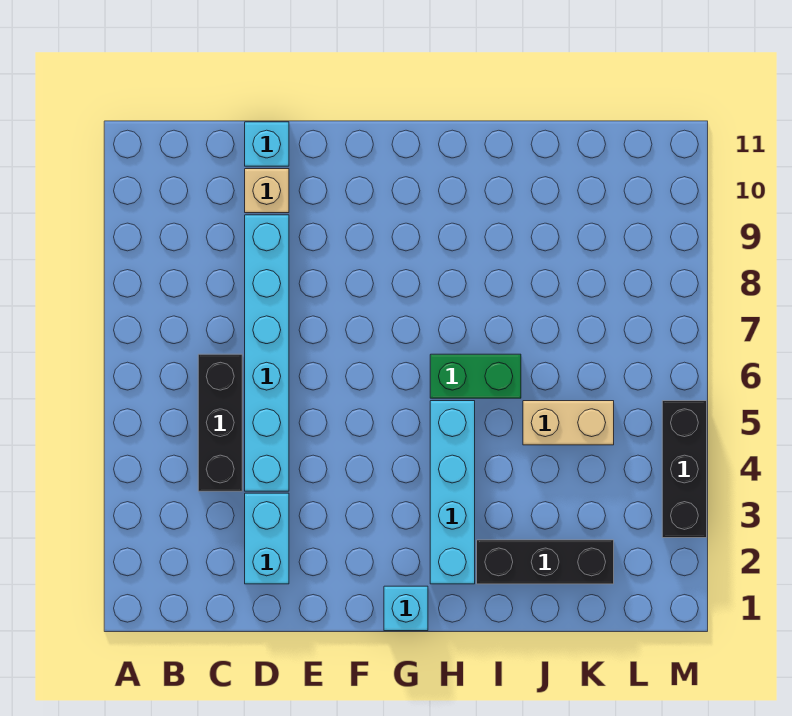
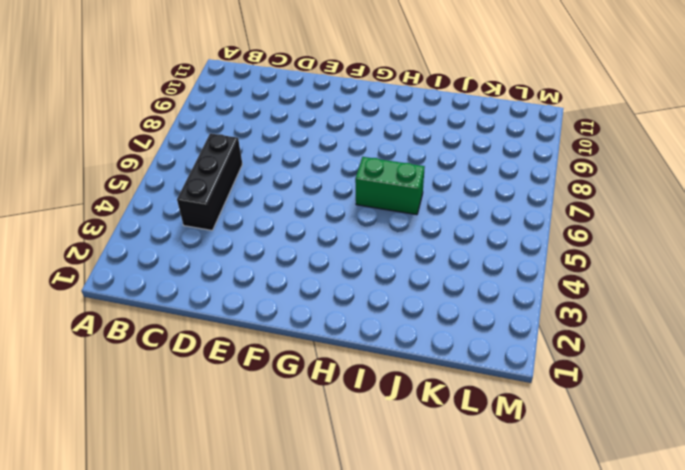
none -> cyan brick D2:D3 level 1
none -> cyan brick D4:D9 level 1

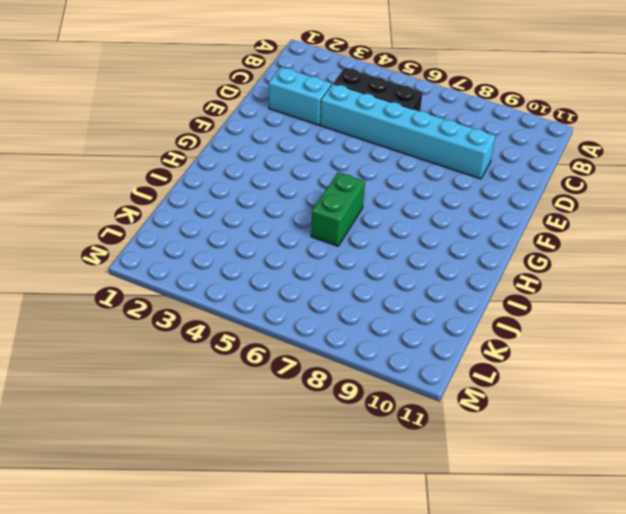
none -> tan brick D10 level 1
none -> cyan brick D11 level 1

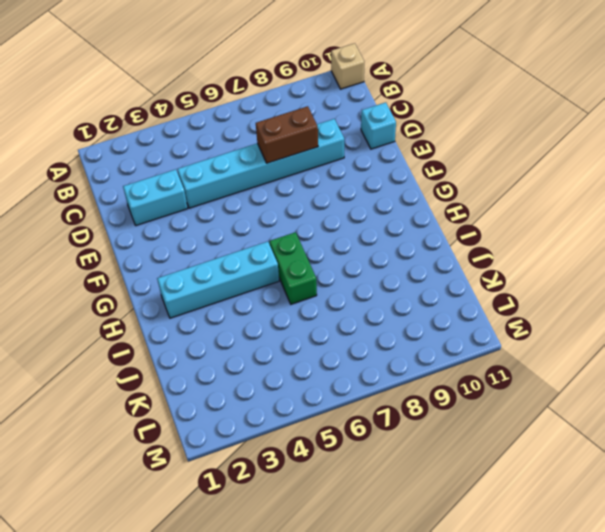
tan brick A11 level 1 -> tan brick D10 level 1
brown brick D7:D8 level 2 -> none
none -> black brick C4:C6 level 1
none -> cyan brick G1 level 1

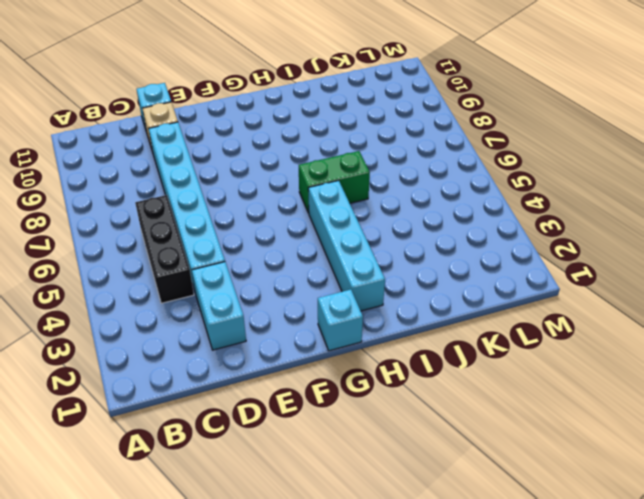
none -> black brick I2:K2 level 1
none -> tan brick J5:K5 level 1

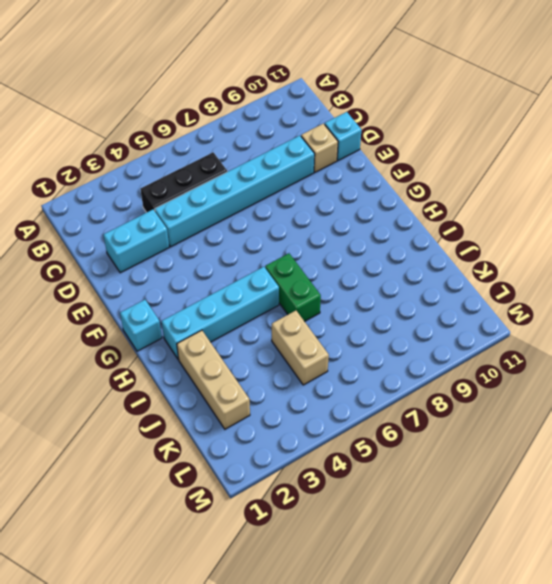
tan brick I2:K2 level 1 -> black brick I2:K2 level 1
none -> black brick M3:M5 level 1

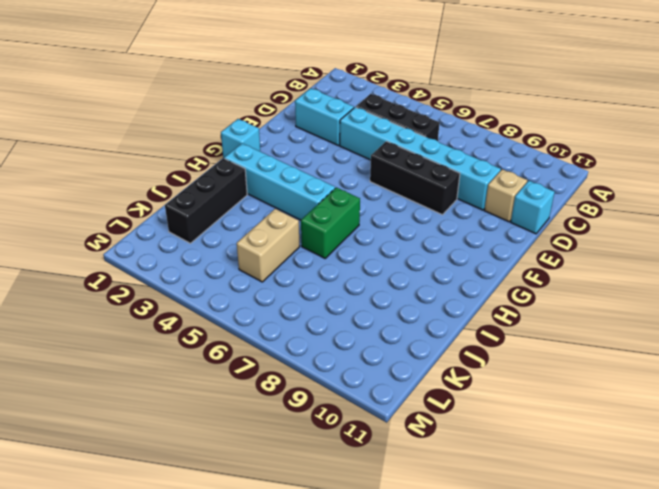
black brick E6:E8 level 1 -> black brick M3:M5 level 1

